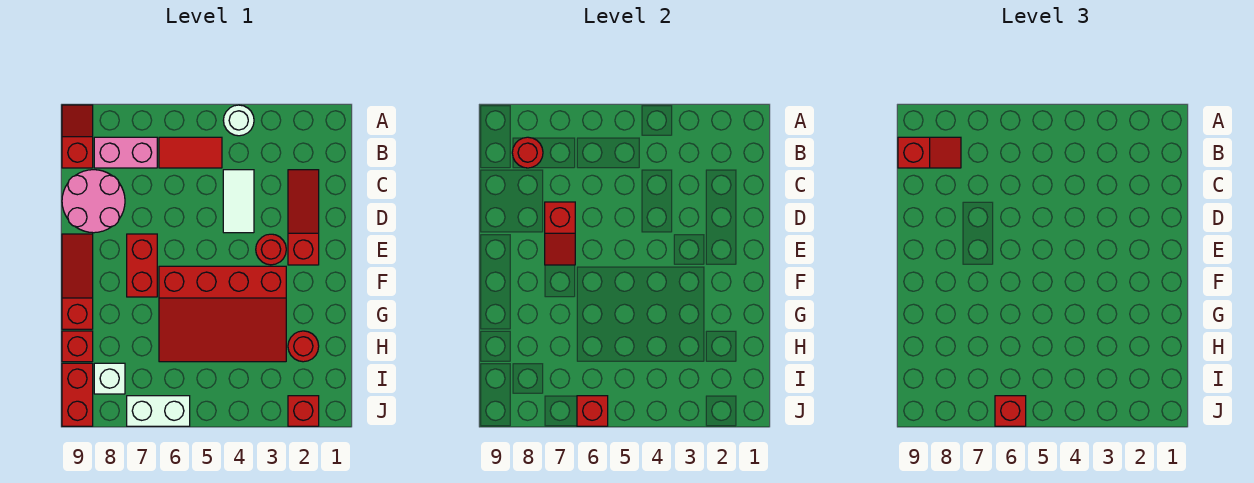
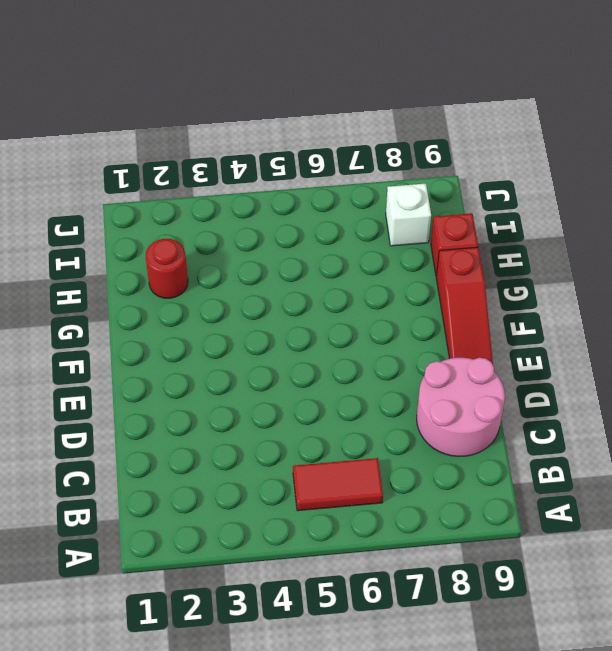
none -> white round brick A4 level 1
none -> red slope A9:B9 level 1 top B
none -> pink brick B7:B8 level 1

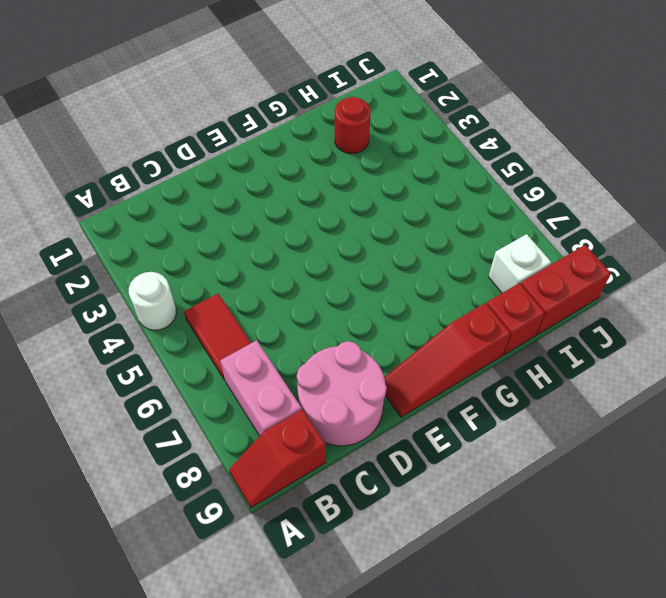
none -> red slope C2:E2 level 1 top E
none -> white tile C4:D4 level 1
none -> red round brick E3 level 1

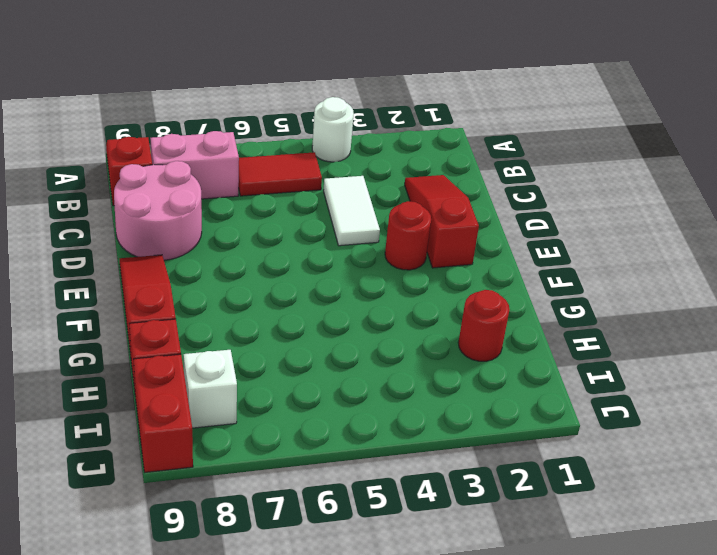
none -> red brick E7:F7 level 1
none -> red slope F3:H6 level 1 top F
none -> red brick J2 level 1

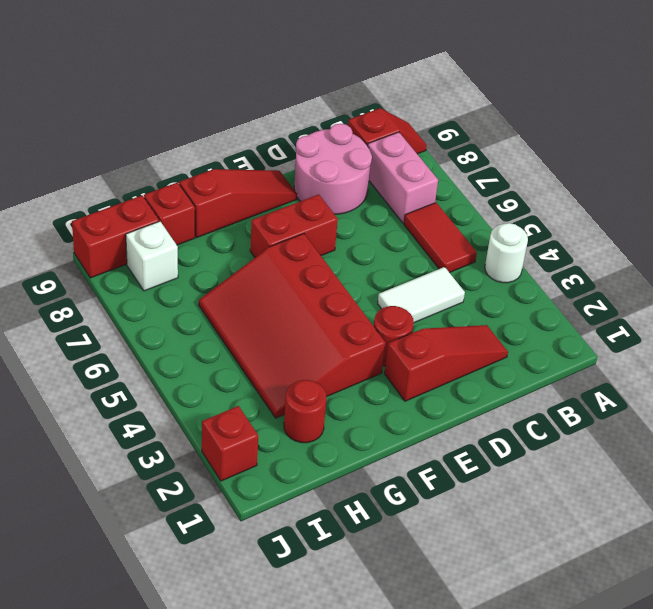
none -> white brick J6:J7 level 1
none -> red round brick B8 level 2
none -> red slope D7:E7 level 2 top D

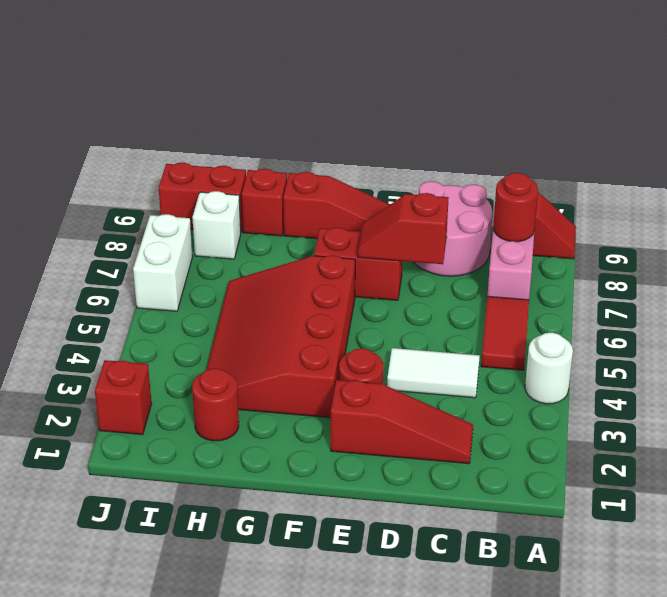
none -> red brick J6 level 2
none -> red slope B8:B9 level 3 top 9
none -> red brick J6 level 3

